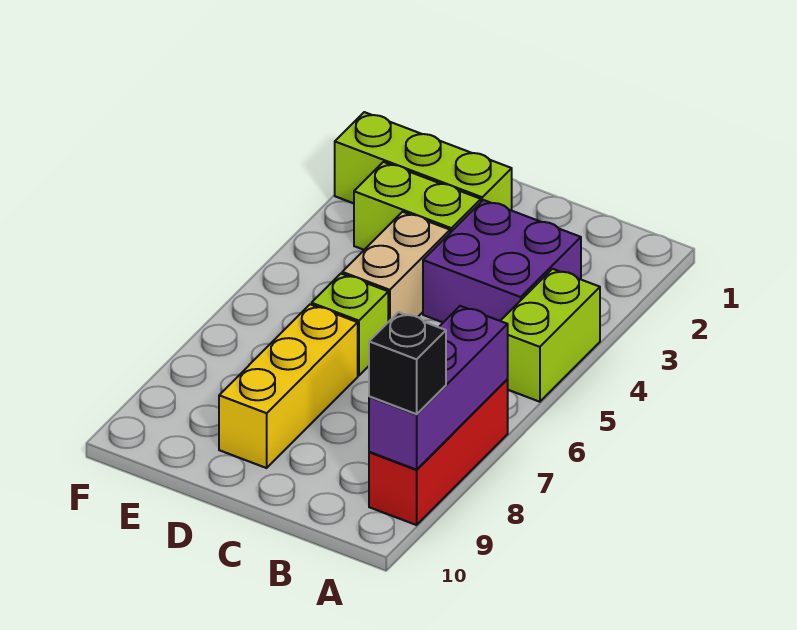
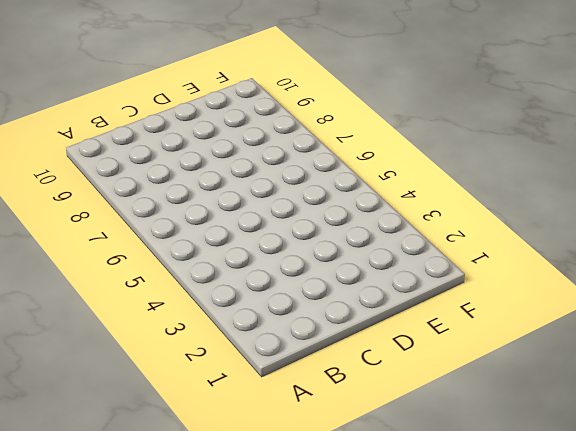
none -> lime brick A4:A5 level 1
none -> red brick A7:A9 level 1

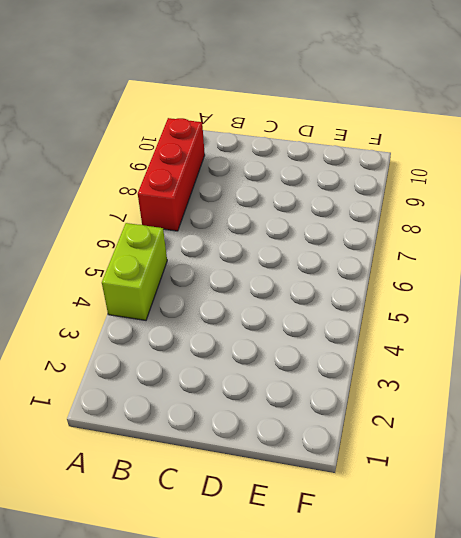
none -> purple brick B3:C4 level 1
none -> lime brick D2:F2 level 1

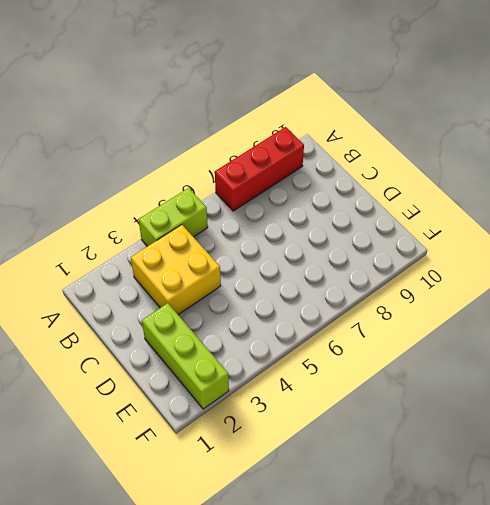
yellow brick B3:C4 level 1 -> purple brick B3:C4 level 1
none -> lime brick D3:E3 level 1
none -> tan brick D4:D5 level 1

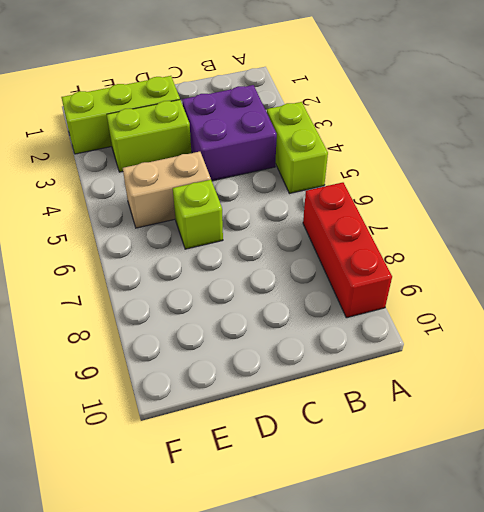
tan brick D5:E5 level 1 -> tan brick D4:D5 level 1
none -> yellow brick D7:D9 level 1
none -> purple brick A7:A9 level 2

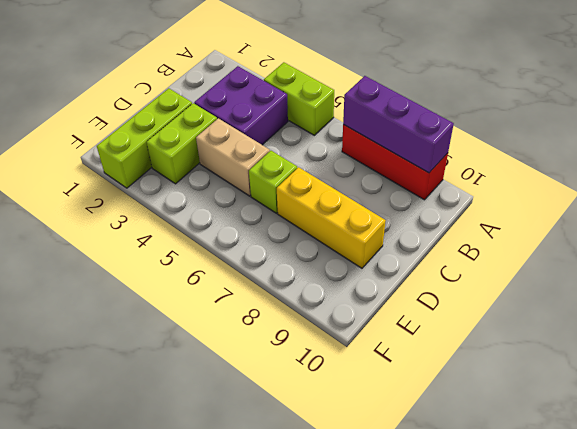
none -> black brick A9 level 3

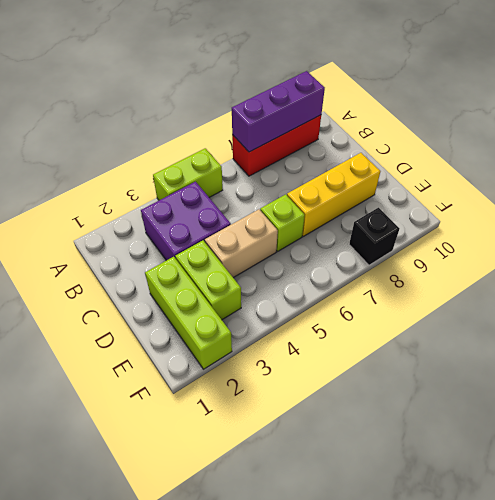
black brick F8 level 1 -> black brick A9 level 3

